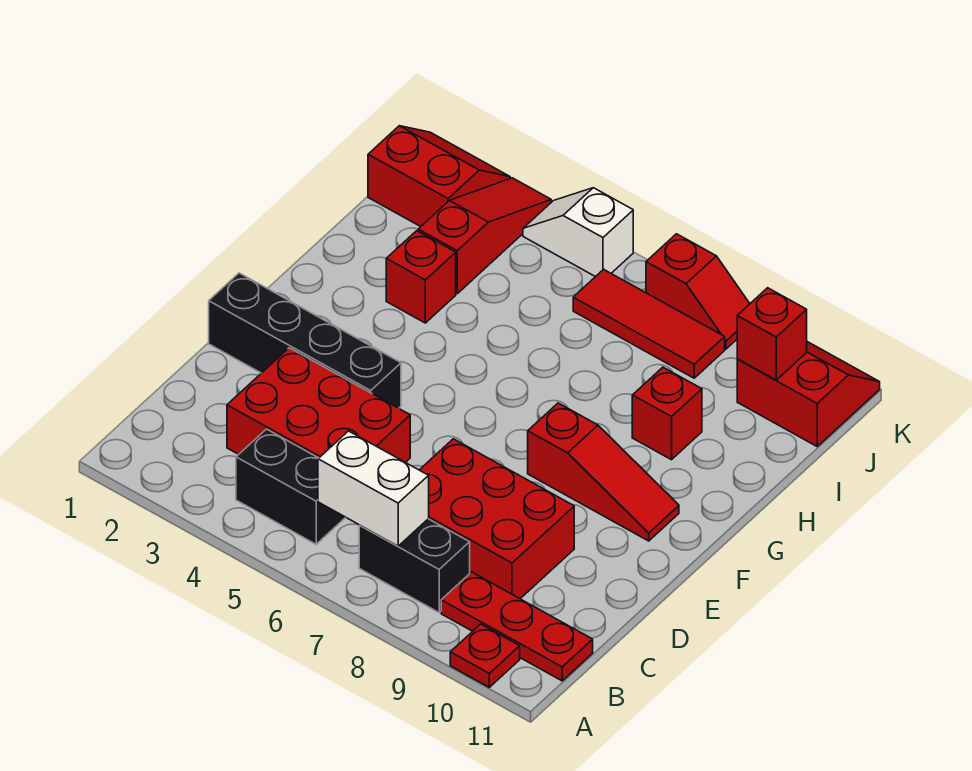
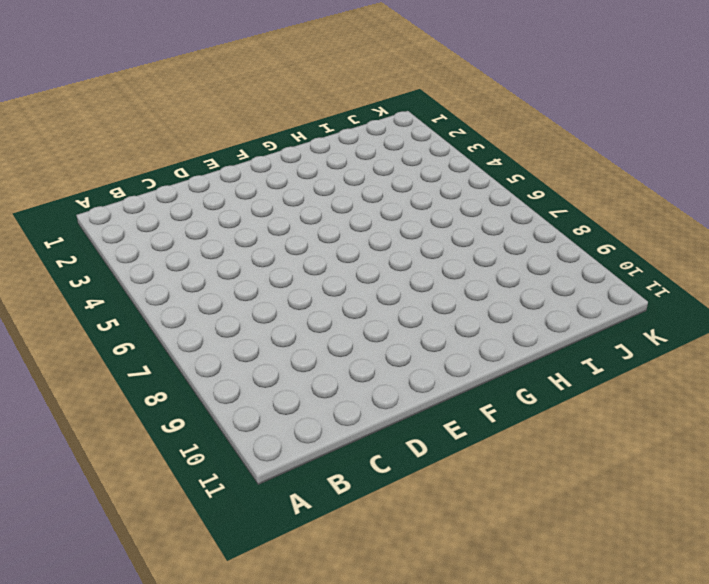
none -> red plate A10 level 1
none -> black brick B4:B5 level 1
none -> black brick B7:B8 level 1

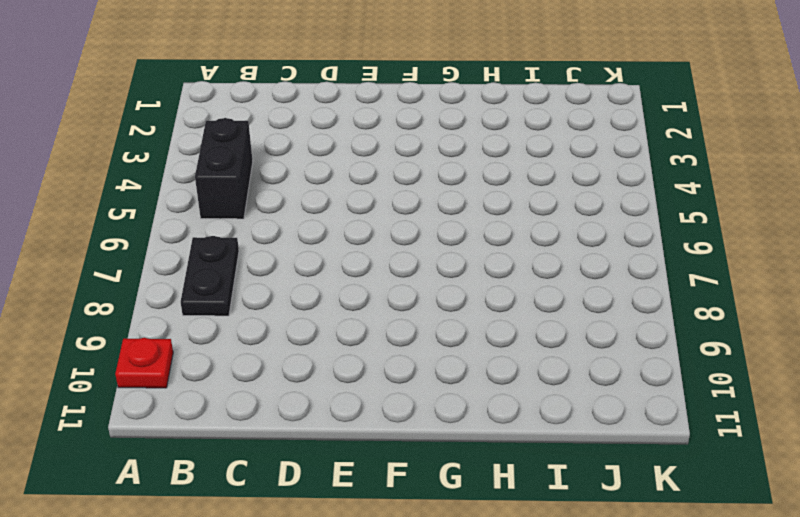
black plate B7:B8 level 1 -> black brick B7:B8 level 1
none -> red plate B9:B11 level 1
none -> red brick C3:D5 level 1
none -> red brick C7:D9 level 1

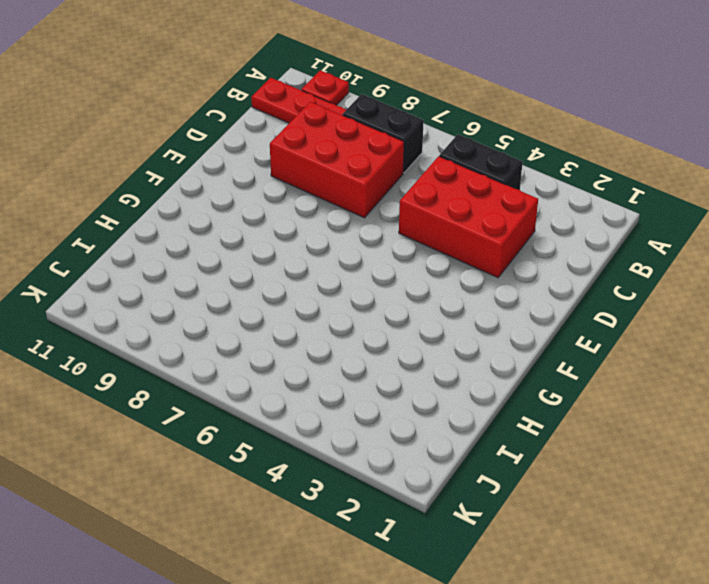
none -> black brick E1:E4 level 1
none -> red slope F8:F10 level 1 top 8
none -> red brick H3 level 1

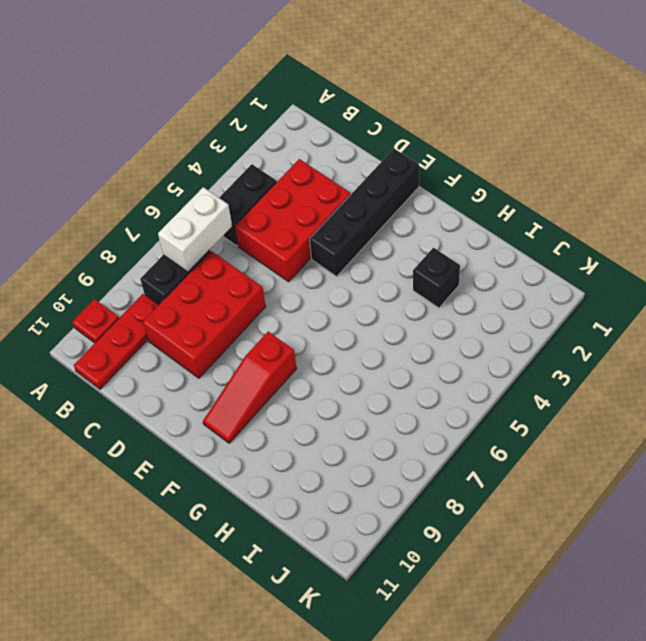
black brick H3 level 1 -> red brick H3 level 1
none -> red brick H9 level 1
none -> red slope I3:K3 level 1 top I
none -> red slope J1:K2 level 1 top J

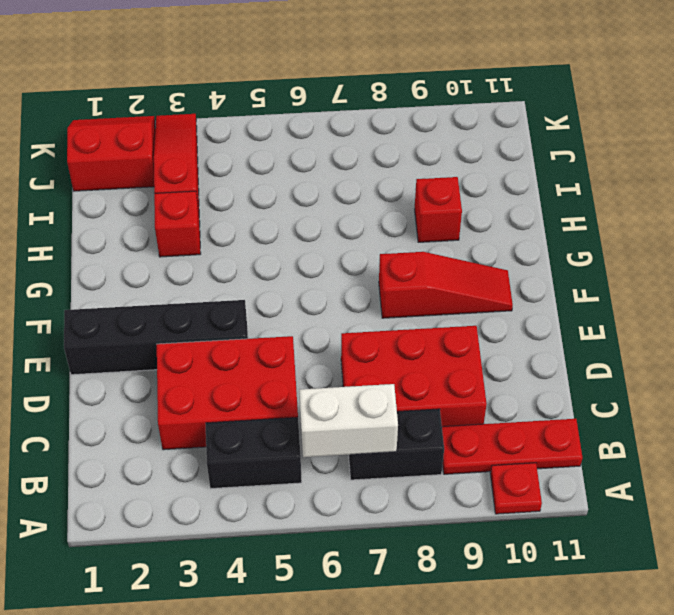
none -> red tile J6:J8 level 1
none -> red slope J10:K11 level 1 top J
none -> white slope K4:K5 level 1 top 5

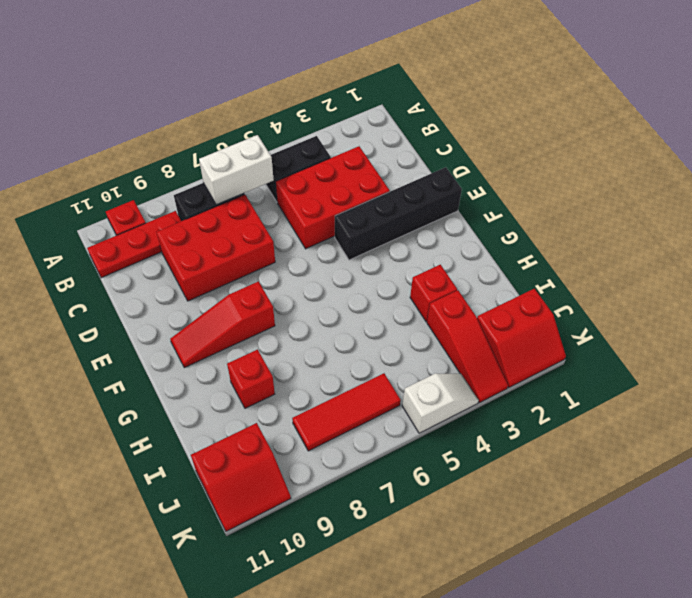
none -> red slope K7:K8 level 1 top 7
none -> red brick J10 level 2

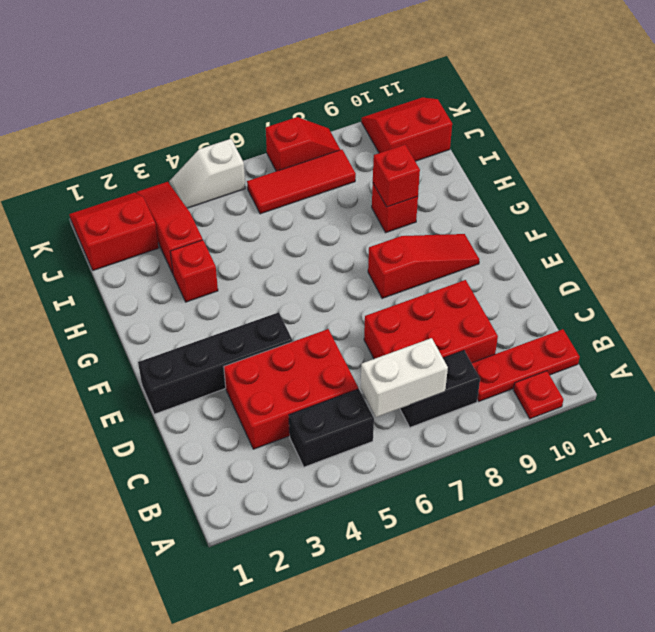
red brick H9 level 2 -> red brick J10 level 2

